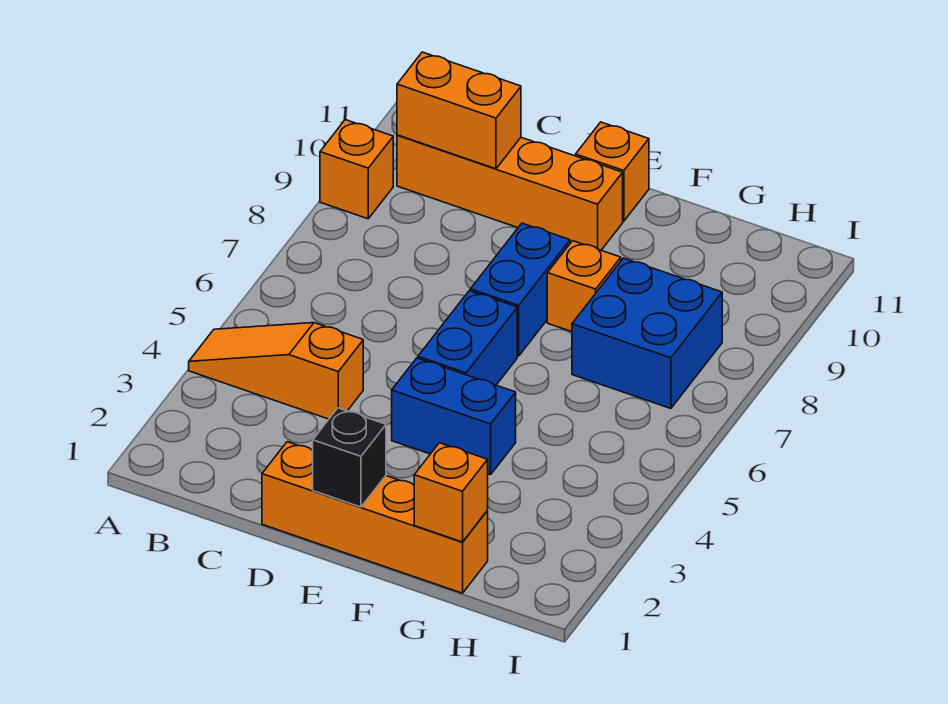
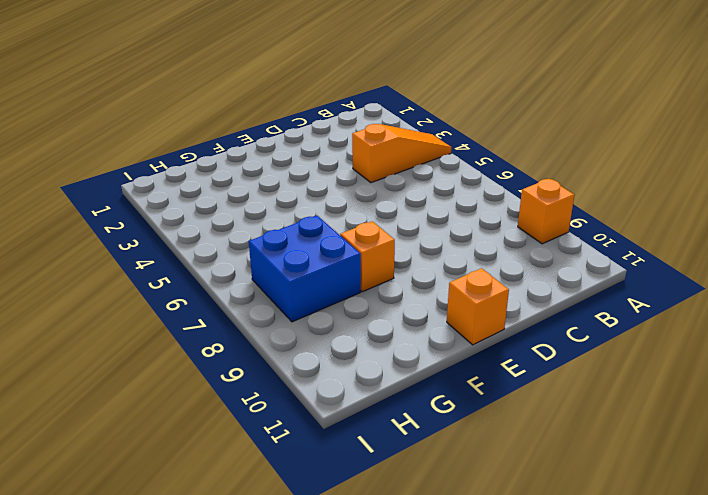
none -> orange brick B10:E10 level 1
none -> orange brick D1:G1 level 1
none -> blue brick E4:F4 level 1

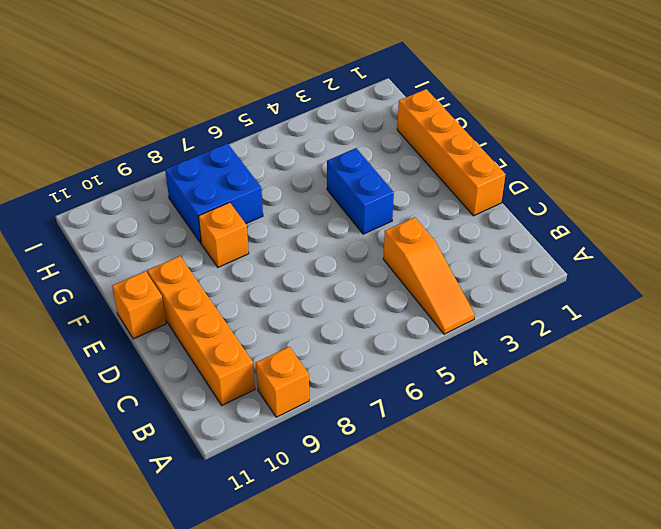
none -> blue brick E5:E6 level 1
none -> blue brick E7:E8 level 1
none -> orange brick B10:C10 level 2

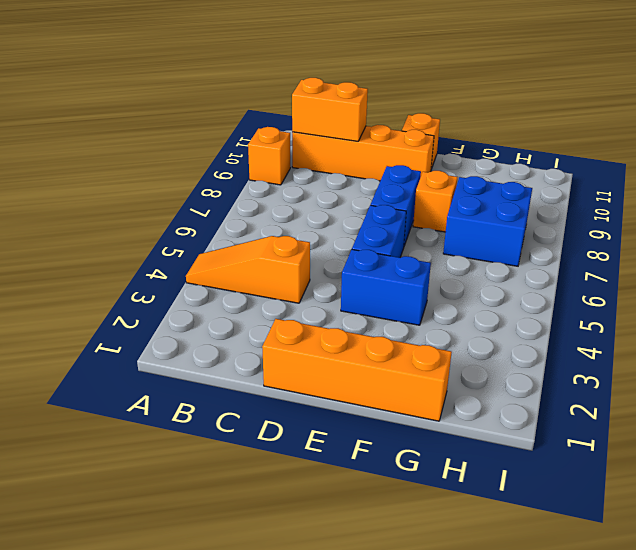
none -> black brick E1 level 2
none -> orange brick G1 level 2

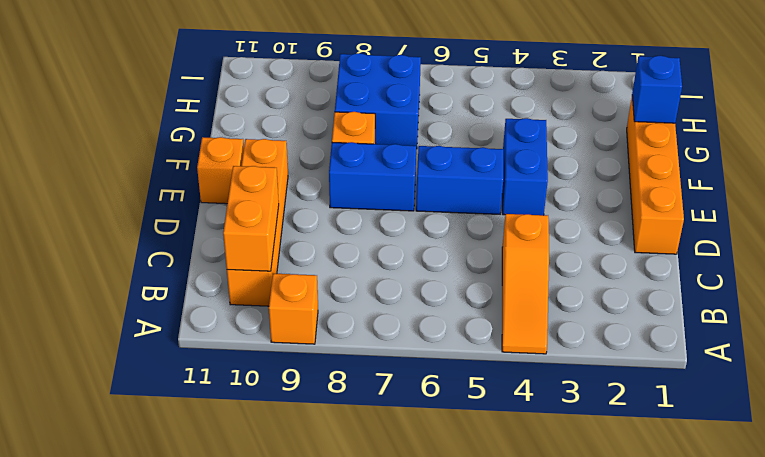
blue brick G1 level 2 -> orange brick G1 level 2
none -> black brick E1 level 2

